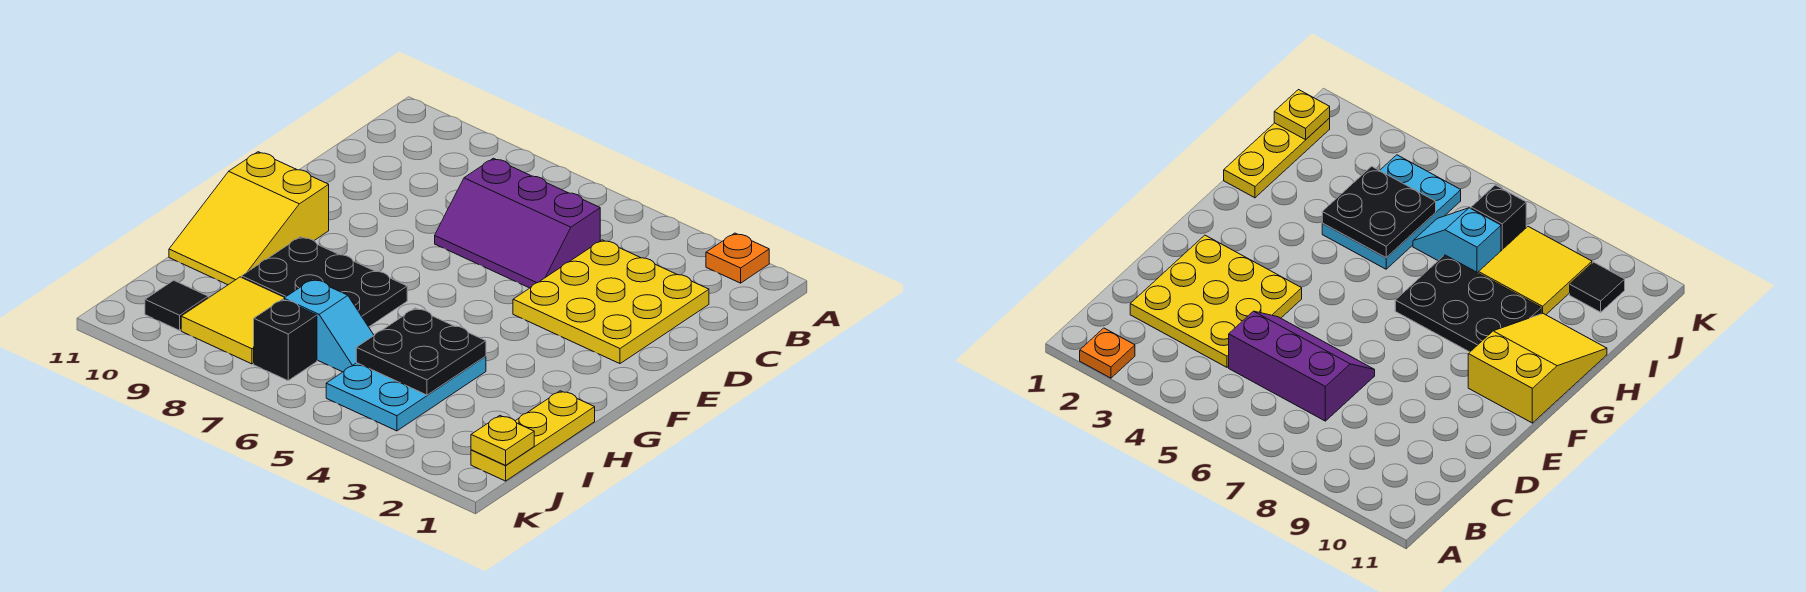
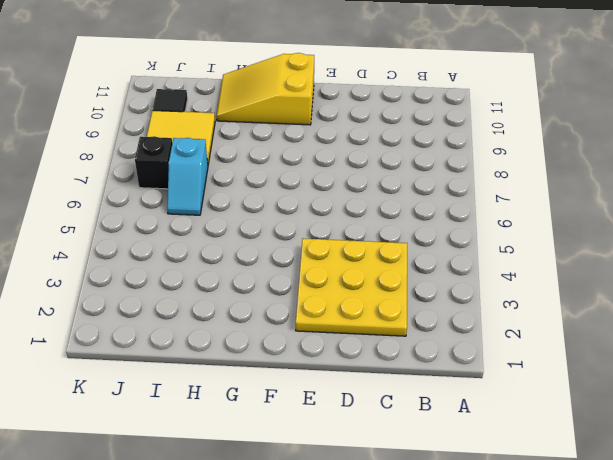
none -> orange plate A2 level 1
none -> purple slope C5:D7 level 1 top C
none -> black plate G7:H9 level 1

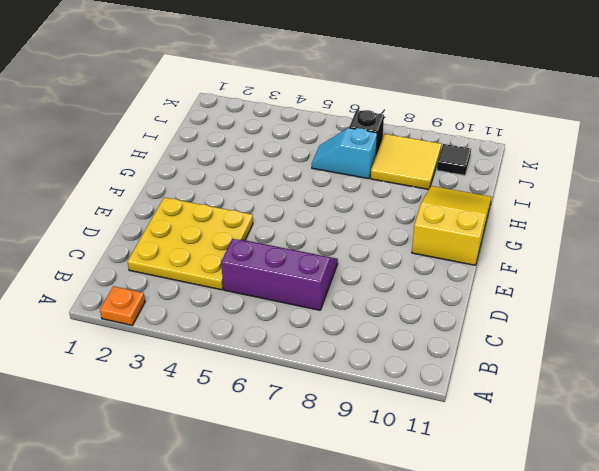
none -> black plate G7:H9 level 1
none -> yellow plate H1:J1 level 1
none -> cyan plate H4:J5 level 1

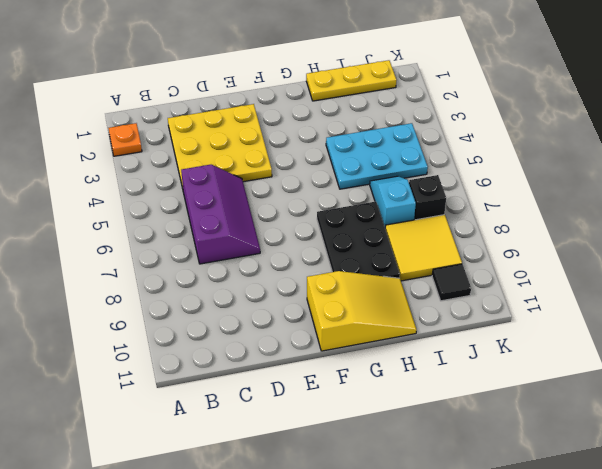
none -> black plate H4:I5 level 2
none -> yellow plate J1 level 2

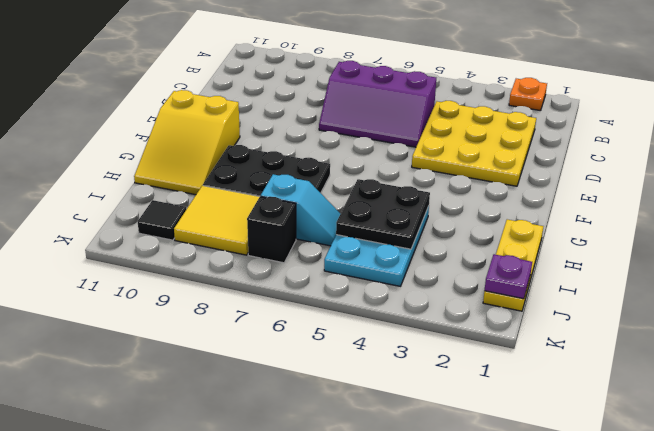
purple plate J1 level 2 -> yellow plate J1 level 2

